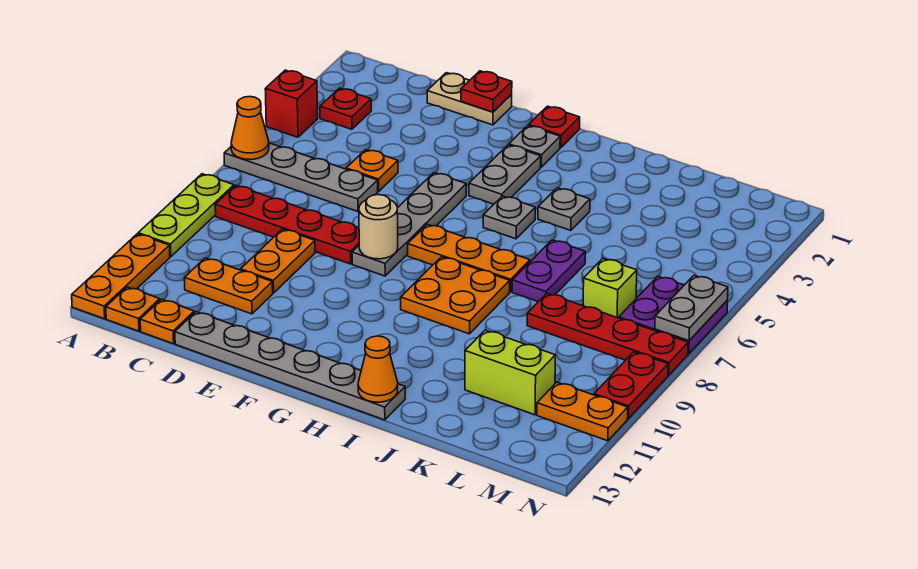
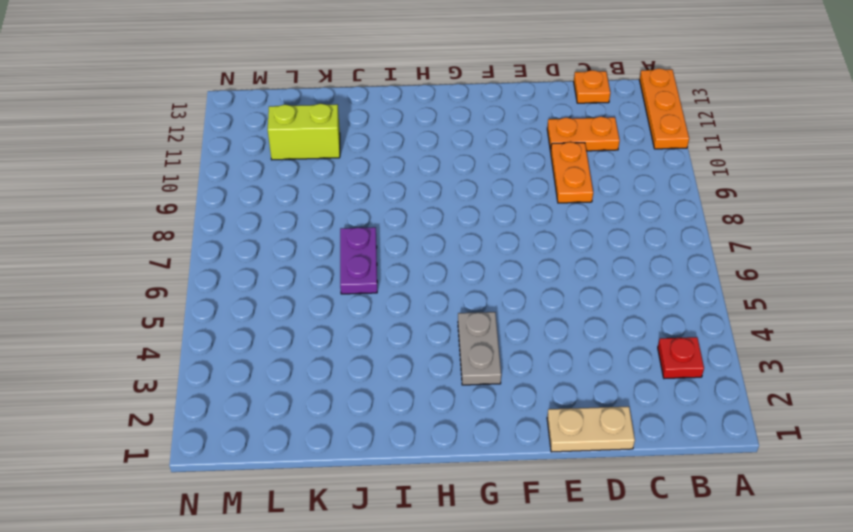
none -> red brick A4 level 1
none -> grey plate A6:D6 level 1
none -> lime plate A8:A10 level 1
none -> red plate B8:E8 level 1

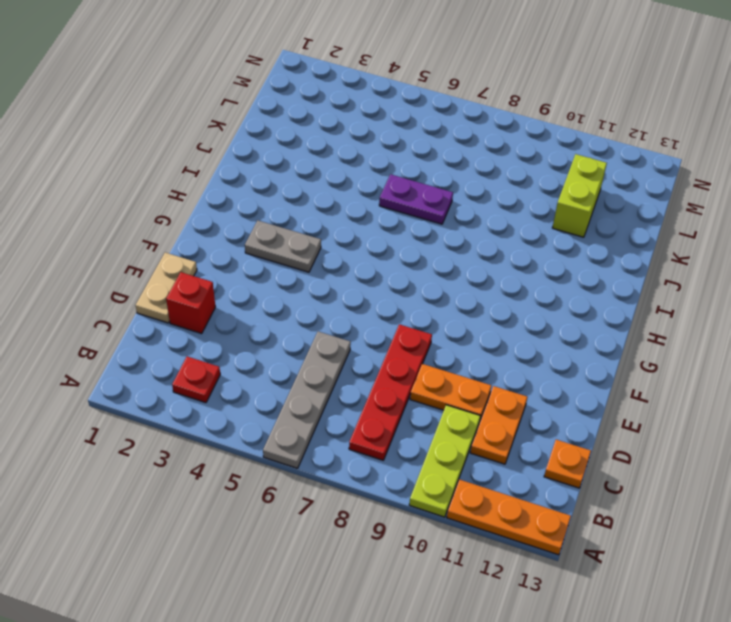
lime plate A10:C10 level 1 -> lime plate A8:A10 level 1
red brick D2 level 1 -> red brick A4 level 1
none -> orange plate B13 level 1
none -> orange plate D5 level 1
none -> grey plate D13:I13 level 1
none -> grey plate F5:F8 level 1

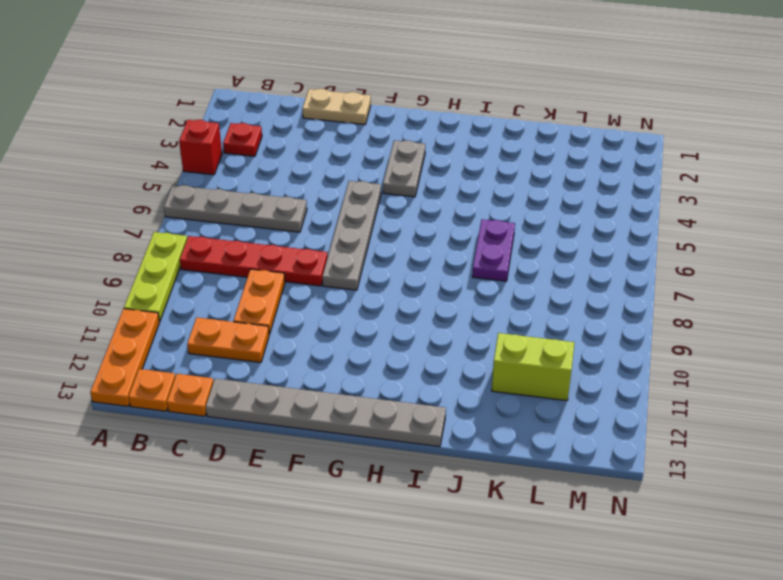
none -> orange plate D5 level 1
none -> red plate G1 level 1
none -> grey plate G2 level 1
none -> orange plate G7:I7 level 1

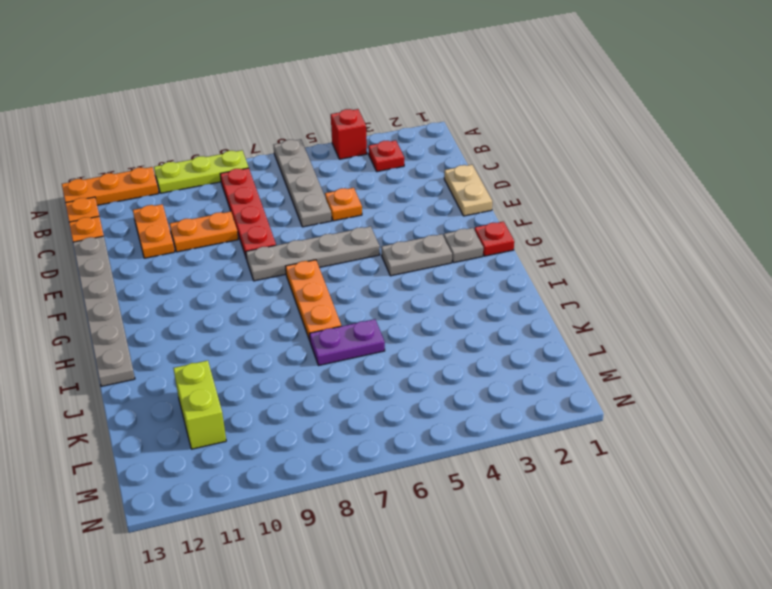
none -> grey plate H5 level 1
none -> orange plate H8:I9 level 1
none -> grey plate I4 level 1
none -> red plate K8:N8 level 1

